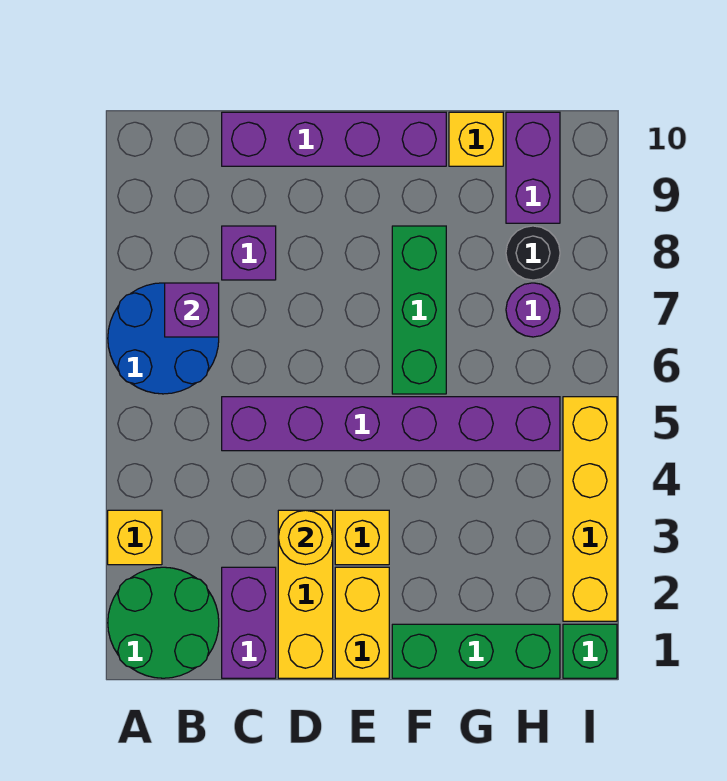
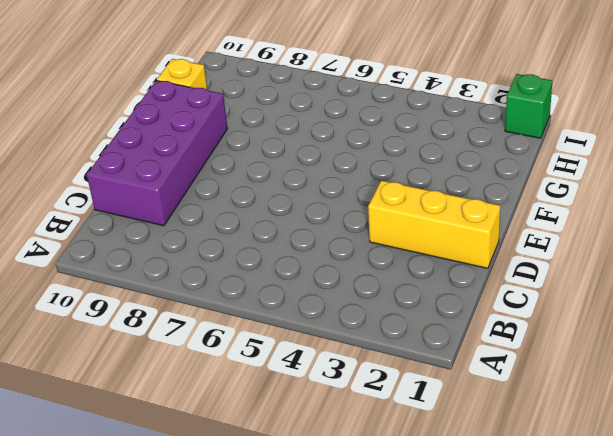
purple brick C9:F10 level 1 -> purple brick C10:F10 level 1
none -> green round brick A1:B2 level 1
none -> yellow brick A3 level 1
none -> blue round brick A6:B7 level 1

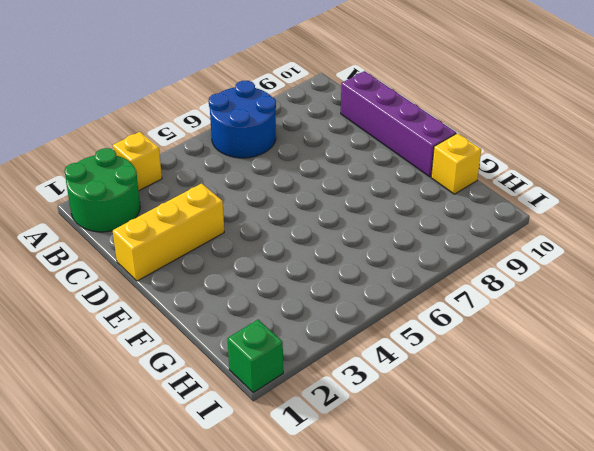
none -> purple brick C1:C2 level 1
none -> purple brick C5:H5 level 1
none -> purple brick C8 level 1

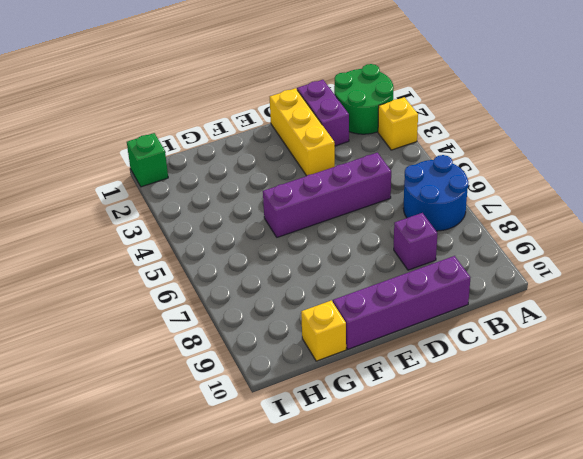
purple brick C5:F5 level 1 -> purple brick C5:H5 level 1
none -> yellow brick E1:E2 level 1
none -> yellow brick E3 level 1
none -> green brick F1:H1 level 1

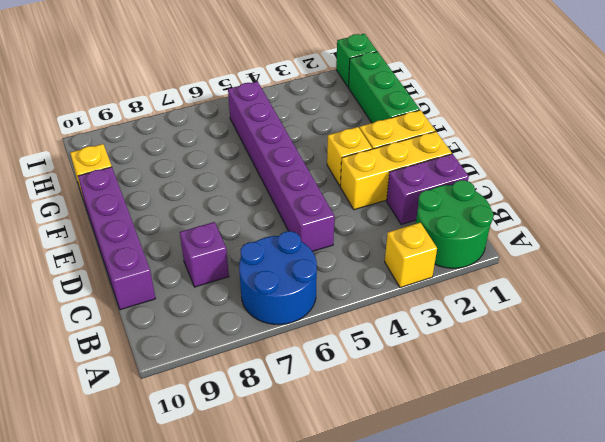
none -> green brick F6:F8 level 1
none -> purple round brick H7 level 1
none -> black round brick H8 level 1

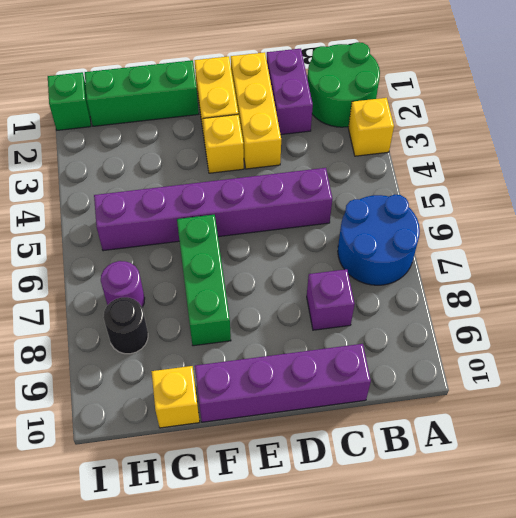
none -> purple brick H9:H10 level 1
none -> yellow brick I2:I5 level 1
none -> purple brick B7 level 2

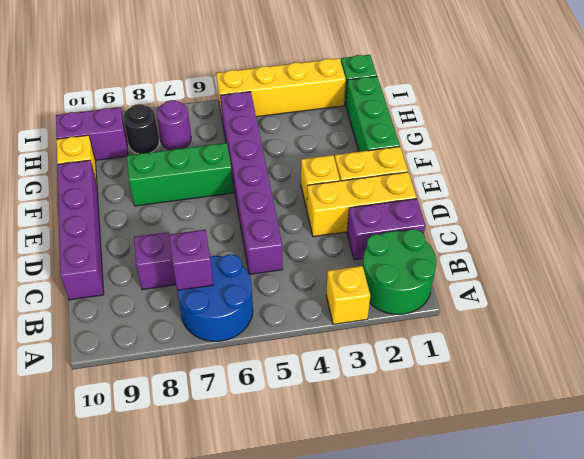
none -> yellow round brick D3 level 2

